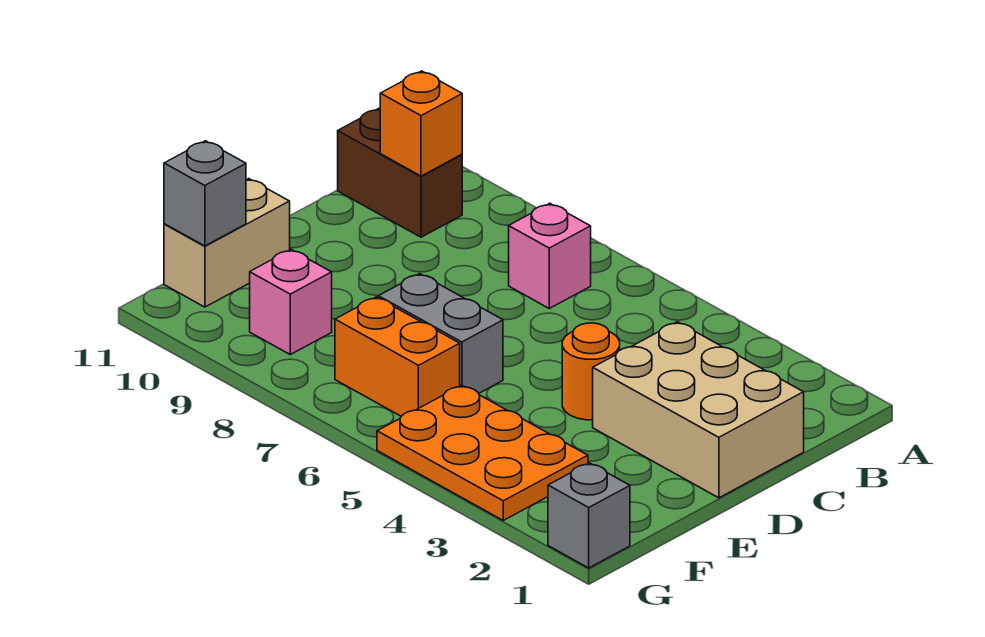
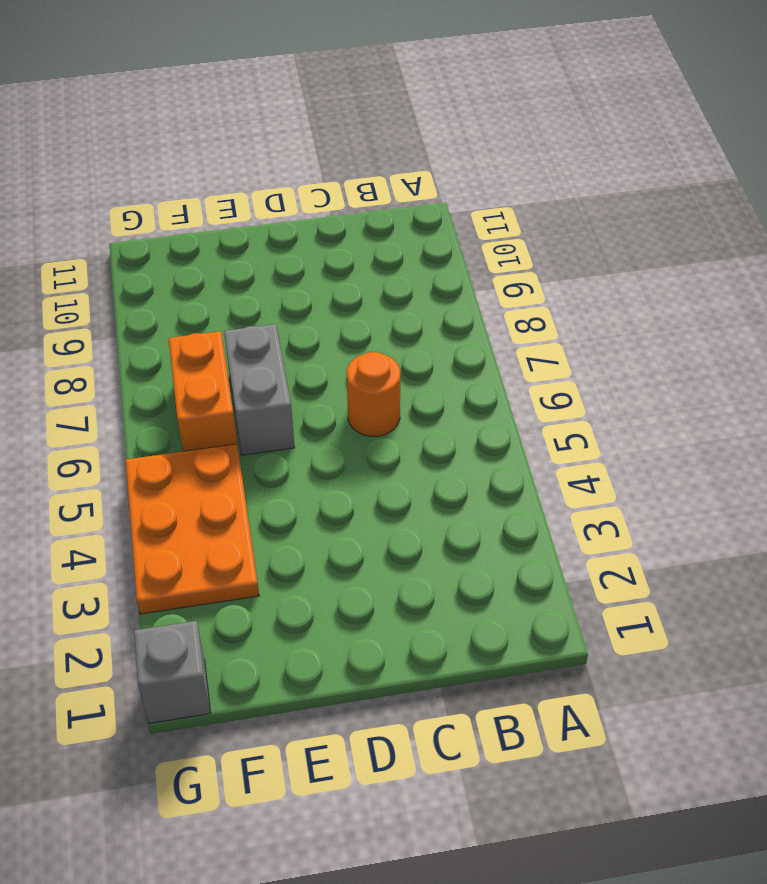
orange round brick C6 level 1 -> orange round brick D4 level 1
none -> pink brick B7 level 1
none -> brown brick B10:B11 level 1
none -> tan brick C1:D3 level 1

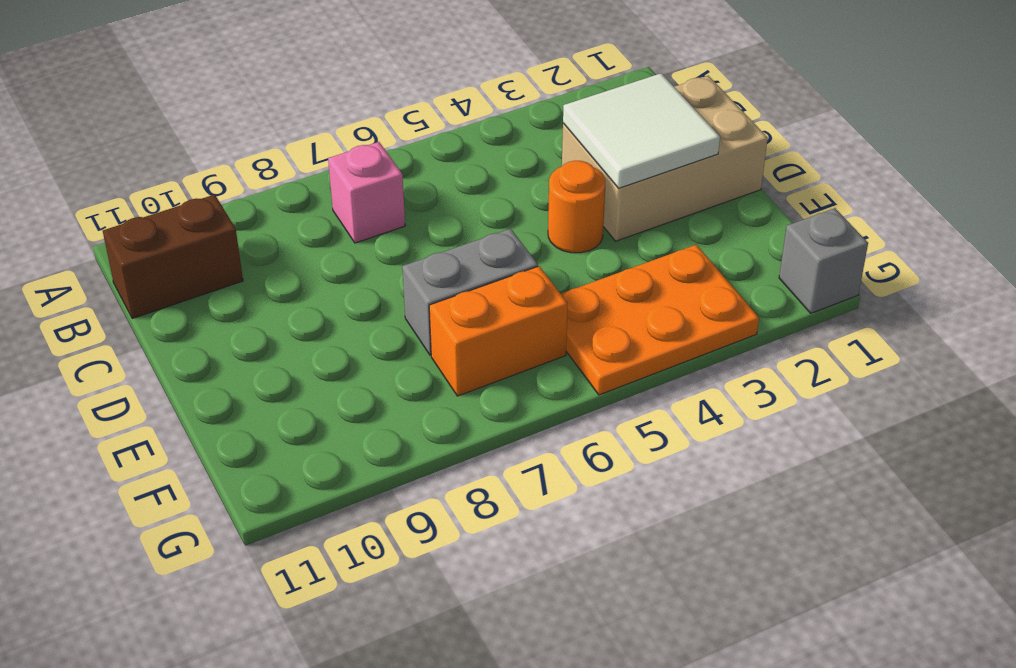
white tile C2:D3 level 2 -> none
none -> tan brick E11:F11 level 1
none -> pink brick F9 level 1
none -> orange brick B10 level 2

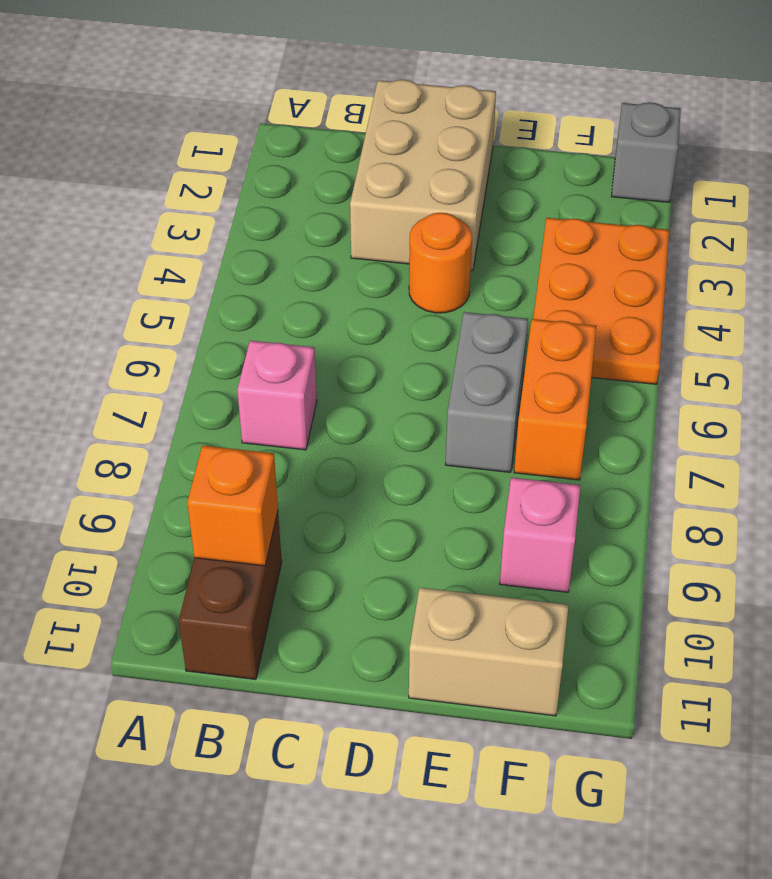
none -> grey brick F11 level 2

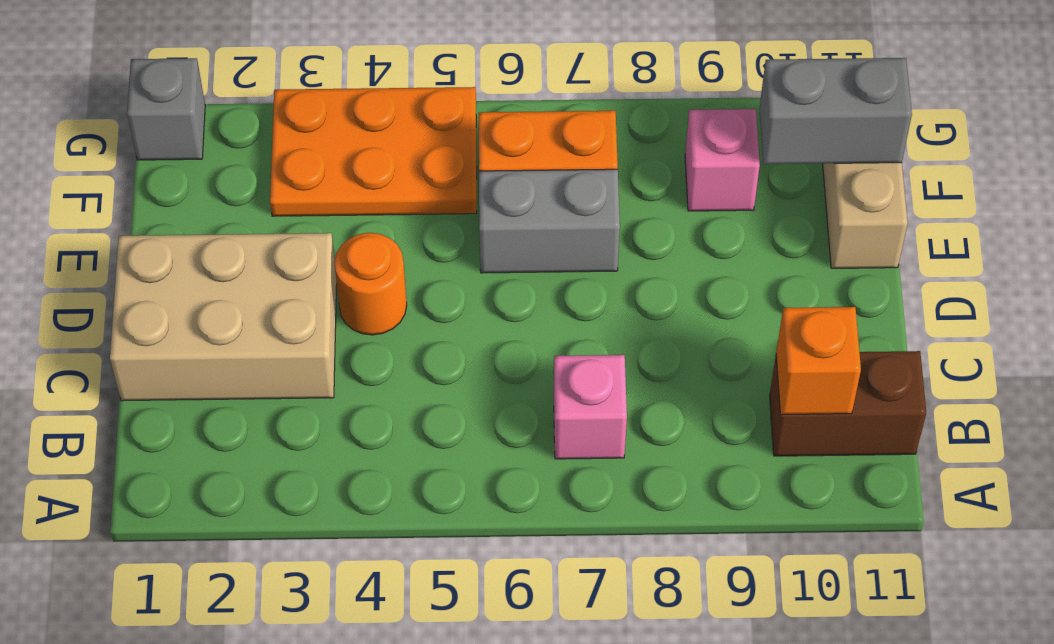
grey brick F10:F11 level 2 -> grey brick F11 level 2

